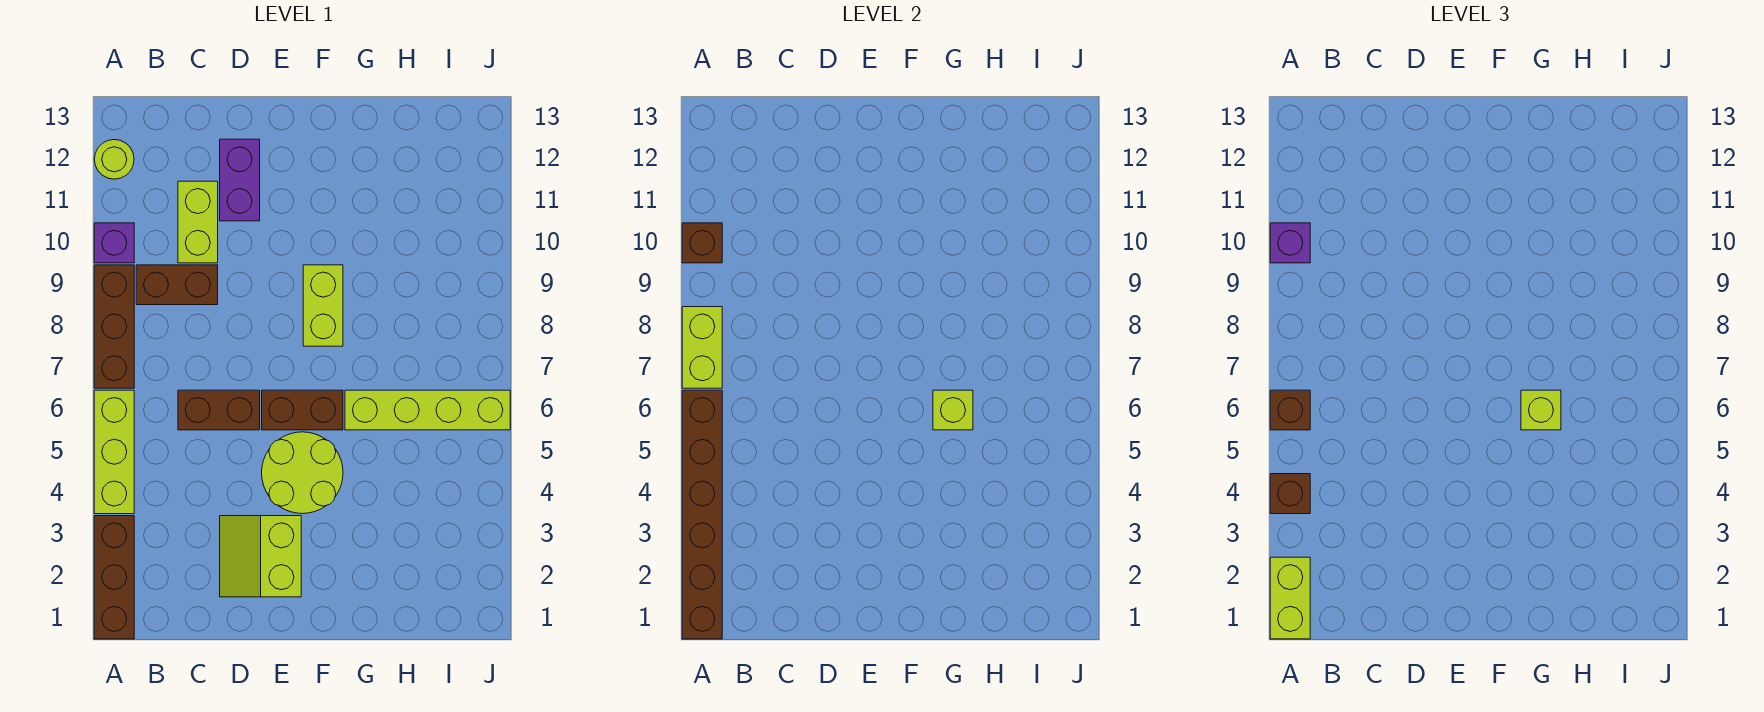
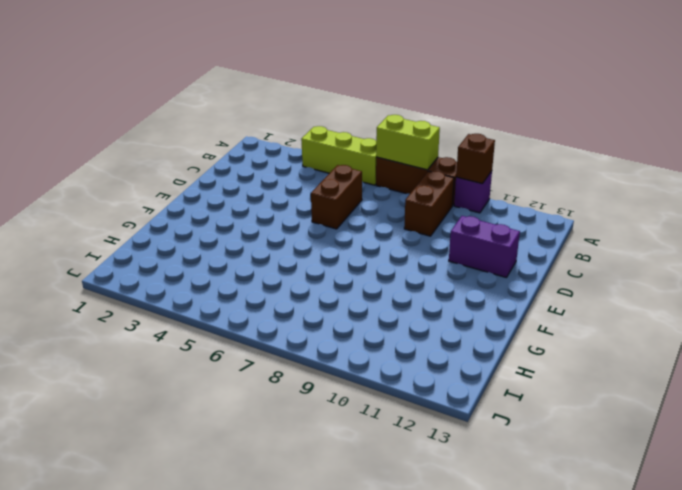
none -> brown brick A1:A3 level 1
none -> lime round brick A12 level 1
none -> lime brick C10:C11 level 1

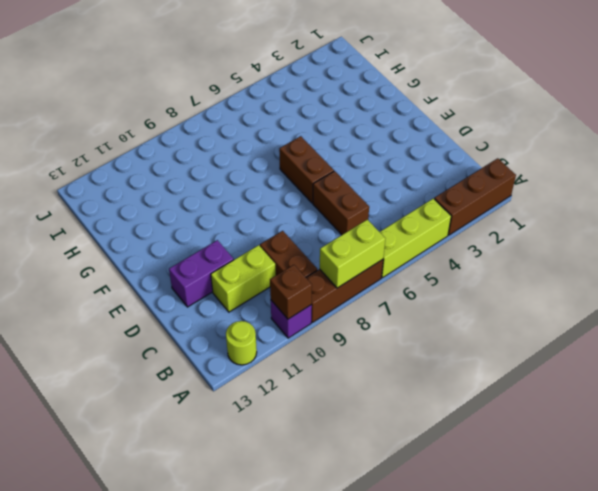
none -> lime slope D2:E3 level 1 top E
none -> lime round brick E4:F5 level 1
none -> lime brick F8:F9 level 1

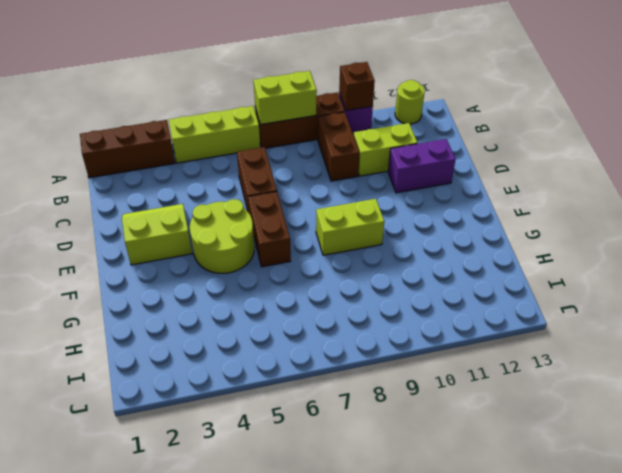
none -> lime brick G6:J6 level 1
none -> brown brick A1:A6 level 2
none -> lime brick G6 level 2

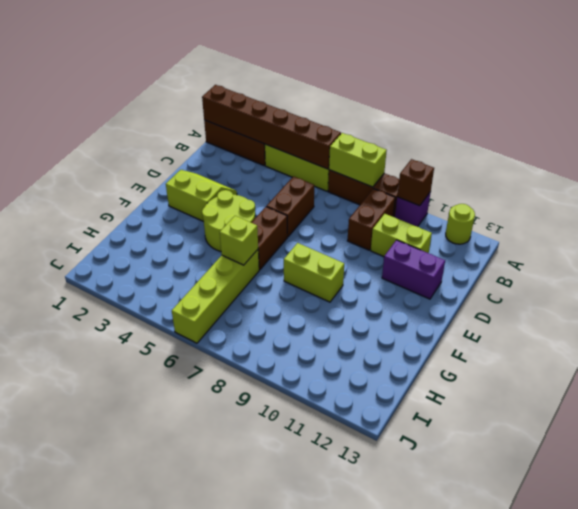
none -> lime brick A1:A2 level 3
none -> brown brick A4 level 3
none -> brown brick A6 level 3

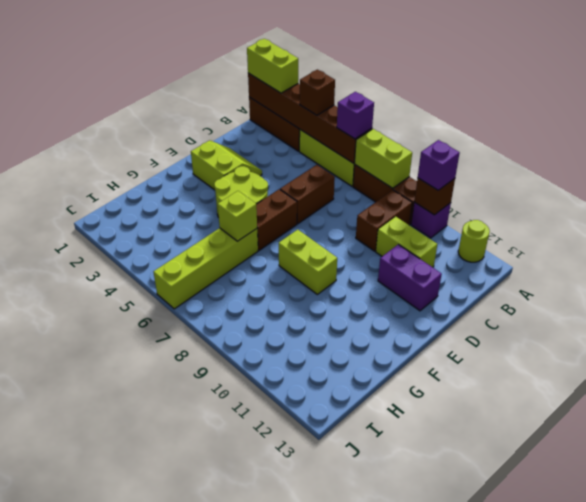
purple brick A6 level 3 -> brown brick A6 level 3
none -> lime brick G6 level 3

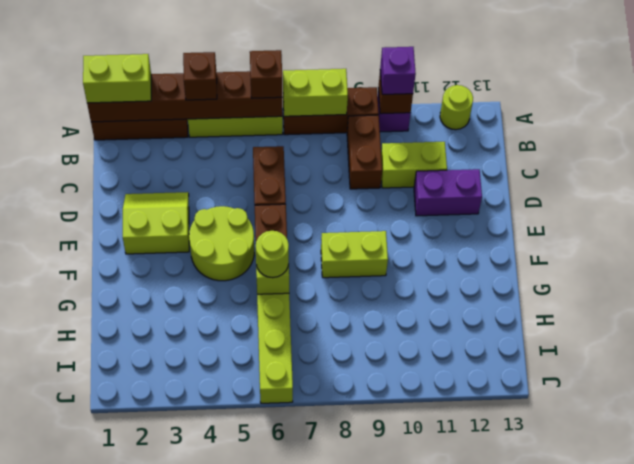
lime round brick G6 level 3 -> lime brick G6 level 3

